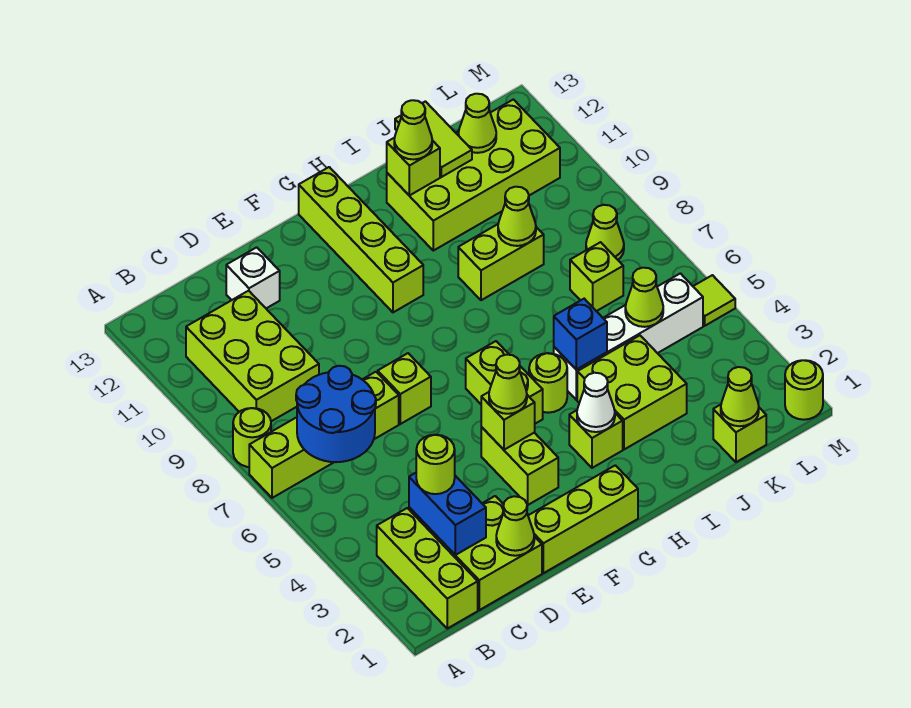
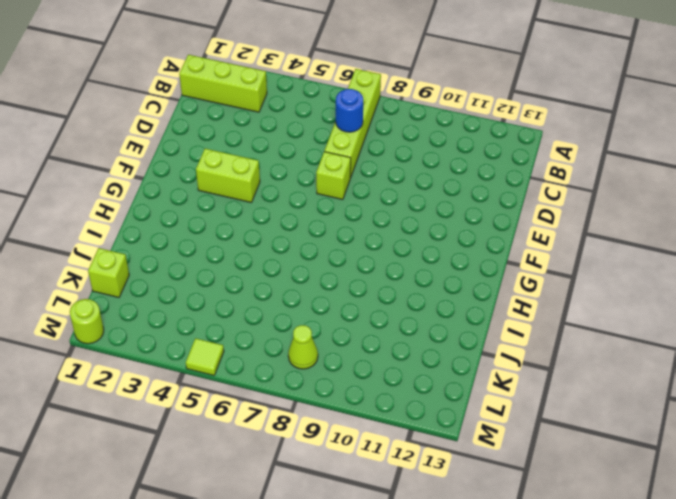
blue round brick C7 level 2 -> blue round brick B6:C7 level 2
none -> lime round brick A8 level 1
none -> lime brick B9:C11 level 1
none -> lime brick C1:D2 level 1
none -> white brick D12 level 1

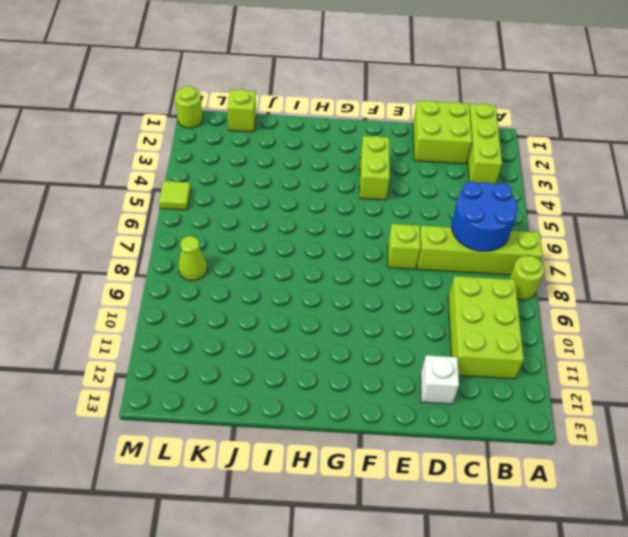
none -> lime brick E1:G1 level 1
none -> lime brick G5:G6 level 1
none -> lime brick G10:G13 level 1
none -> lime brick H3 level 1

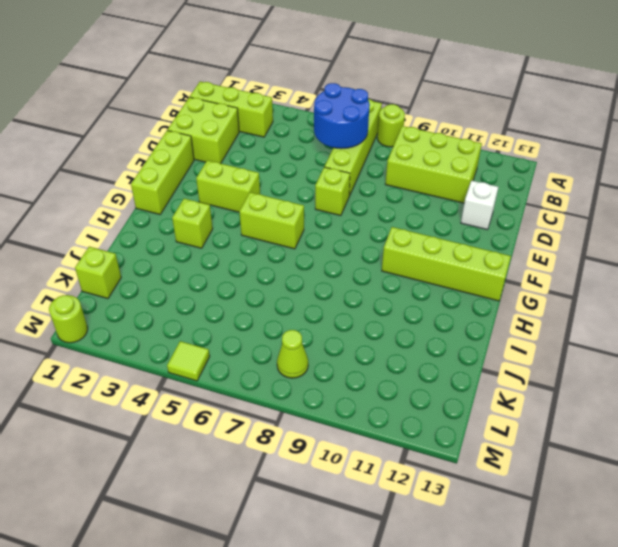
none -> lime round brick H5 level 1
none -> lime brick I3:J4 level 1
none -> white brick I5:L5 level 1
none -> lime brick I9:J9 level 1

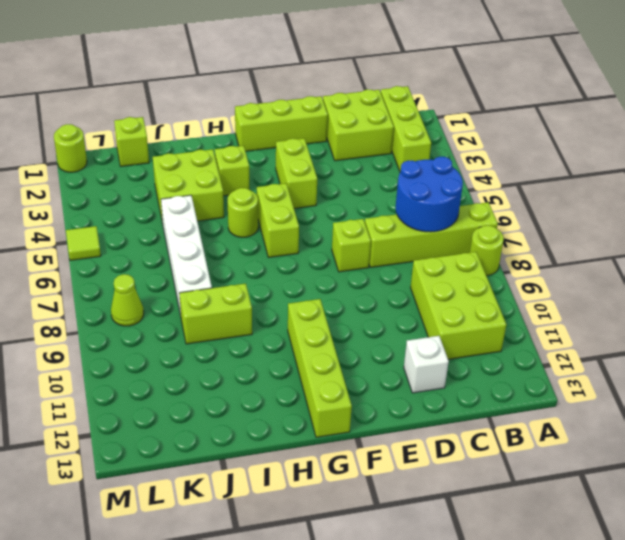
white brick J5:J8 level 1 -> white brick I5:L5 level 1
none -> lime brick I11:L12 level 1
none -> lime brick K7 level 1
none -> blue brick C2:C3 level 2
none -> lime cone D1 level 2

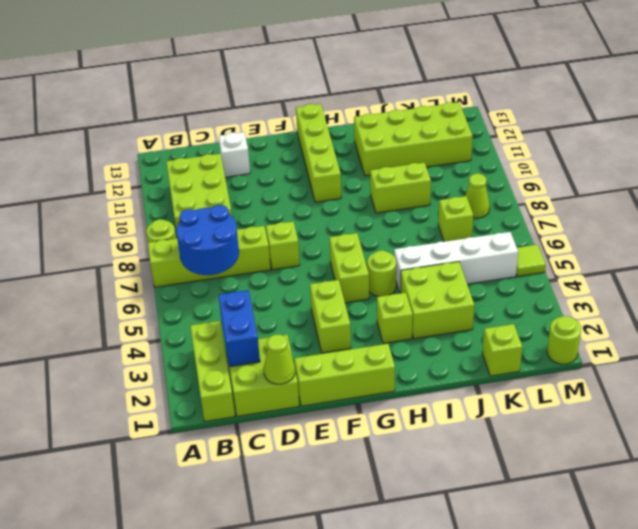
none -> lime brick F4 level 2
none -> white cone H3 level 2
none -> blue brick I5 level 2
none -> lime brick I12 level 2

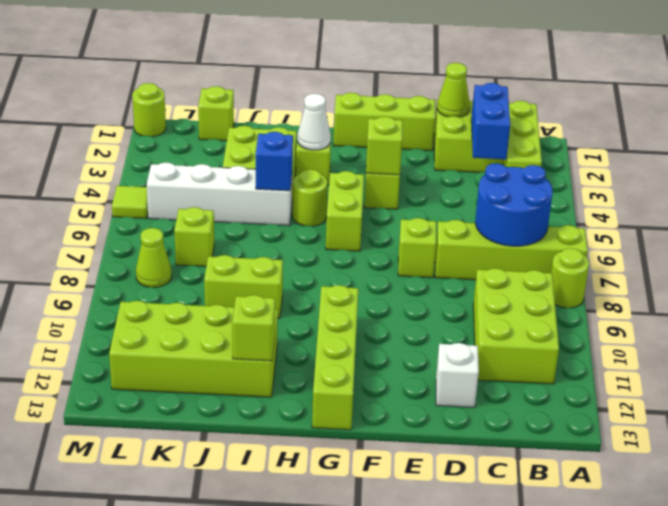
none -> lime cone J9 level 2
none -> lime tile J12:J13 level 2
none -> lime cone K1 level 2
none -> lime cone K5 level 2

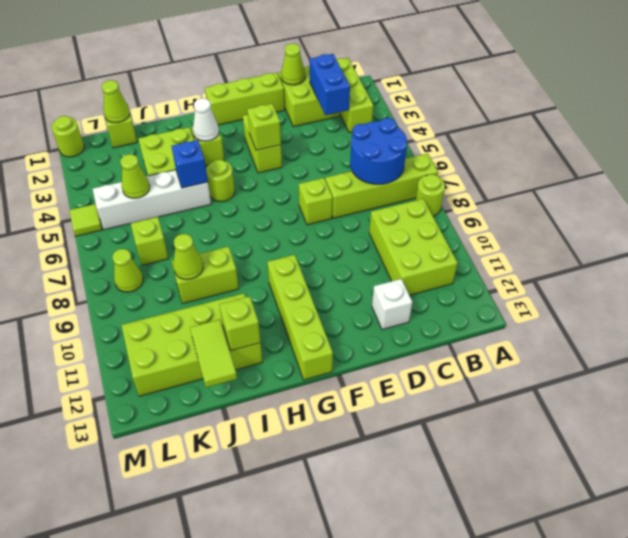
none -> lime brick G5:G6 level 1
none -> lime cone K12 level 2
none -> lime round brick C3 level 3
none -> lime cone F4 level 3

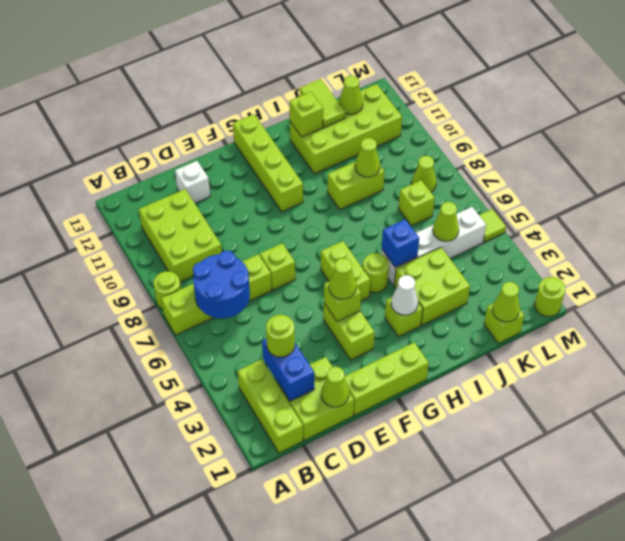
none -> lime cone I12 level 3

